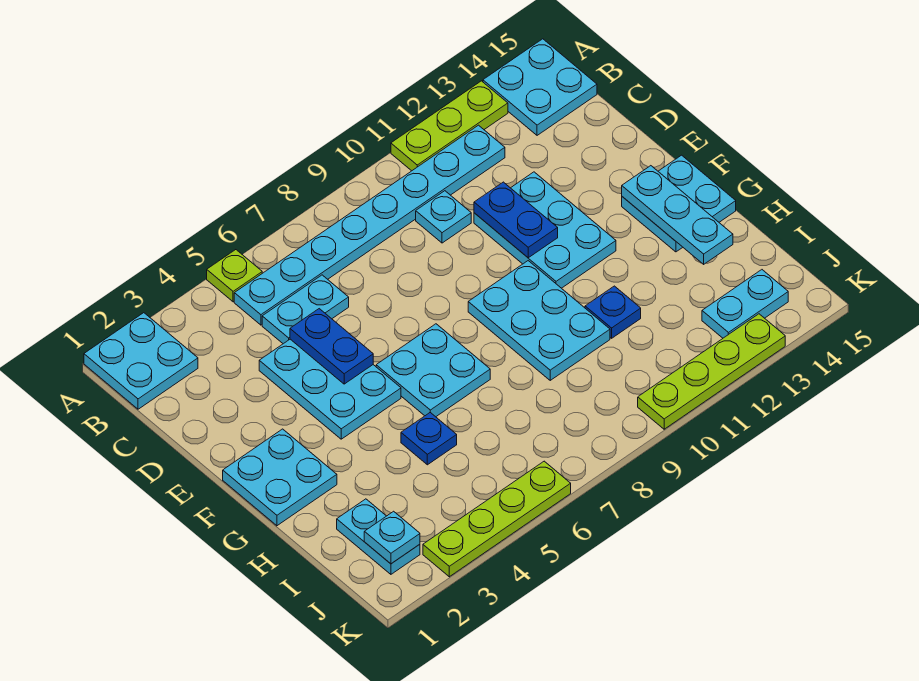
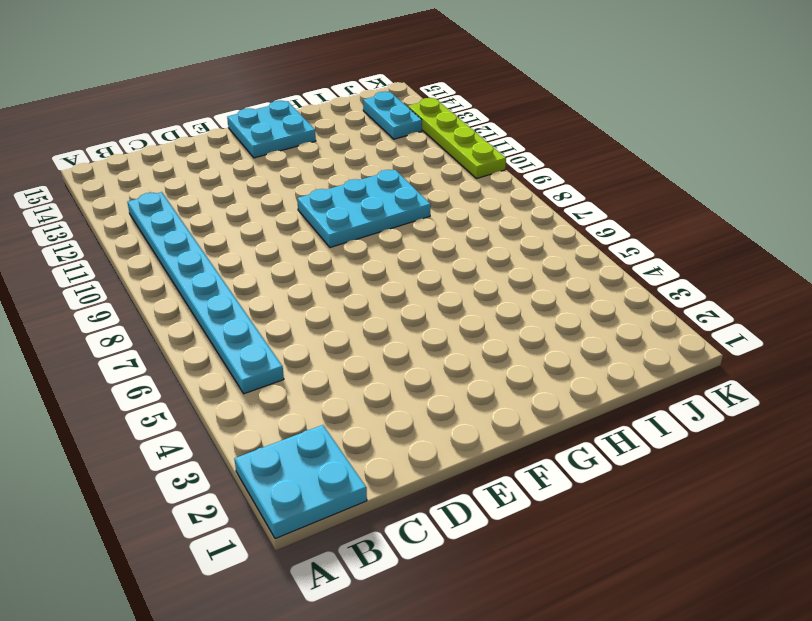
none -> lime plate A5 level 1
none -> lime plate A11:A13 level 1
none -> cyan plate A14:B15 level 1

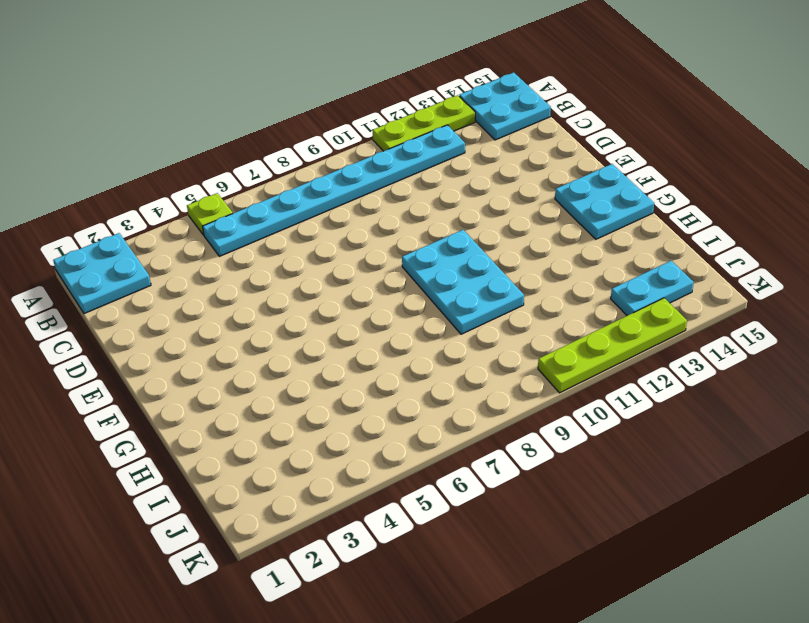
none -> cyan plate C5:C6 level 1
none -> cyan plate C10 level 1
none -> cyan plate D4:F5 level 1

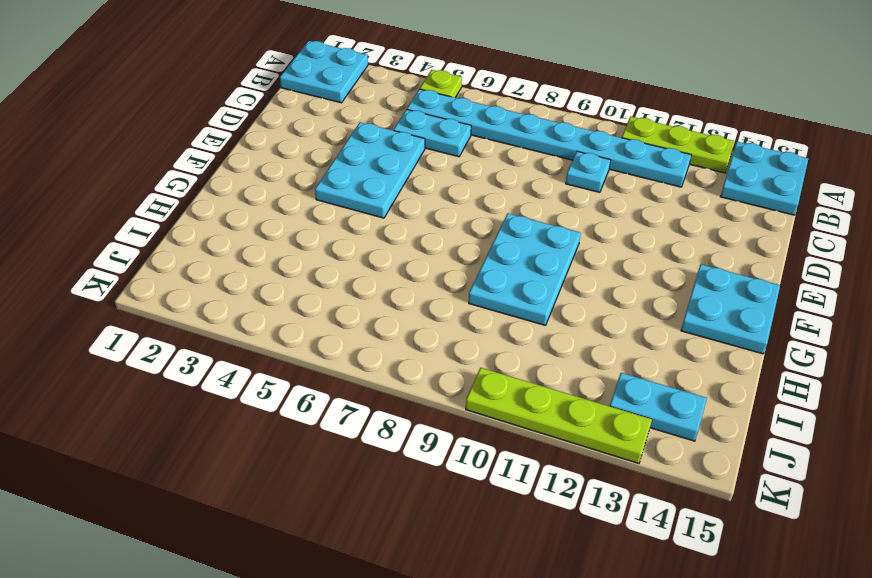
none -> cyan plate D11:F12 level 1
none -> cyan plate F1:G2 level 1
none -> cyan plate F6:G7 level 1

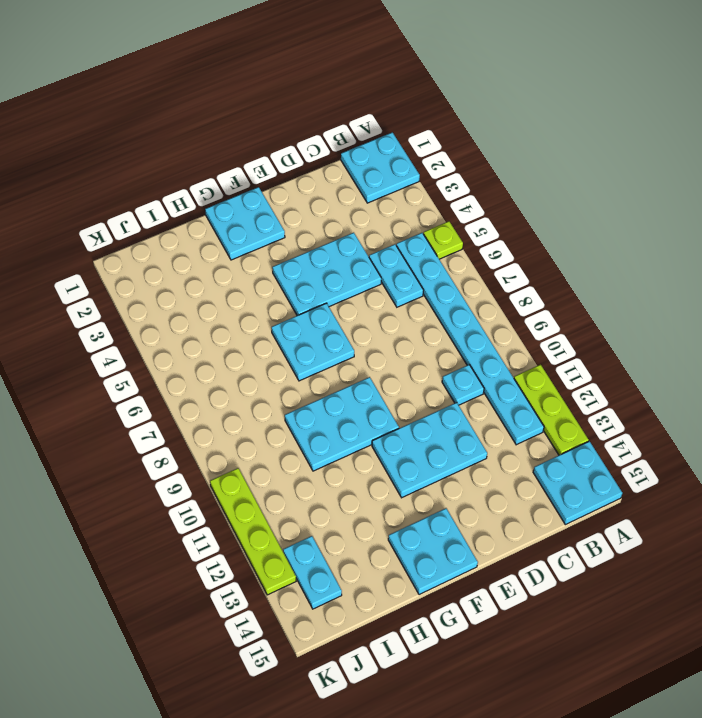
none -> blue plate H5 level 1
none -> blue plate H11 level 1
none -> cyan plate I2:J2 level 1

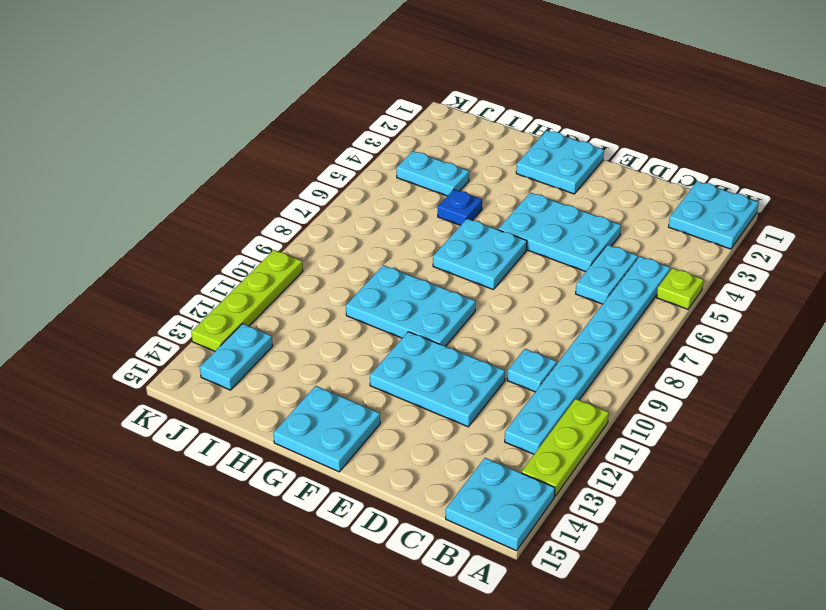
cyan plate I4:J4 level 1 -> cyan plate I2:J2 level 1
none -> blue plate H11 level 1
none -> lime plate K3:K6 level 1
none -> blue plate D5:E5 level 2

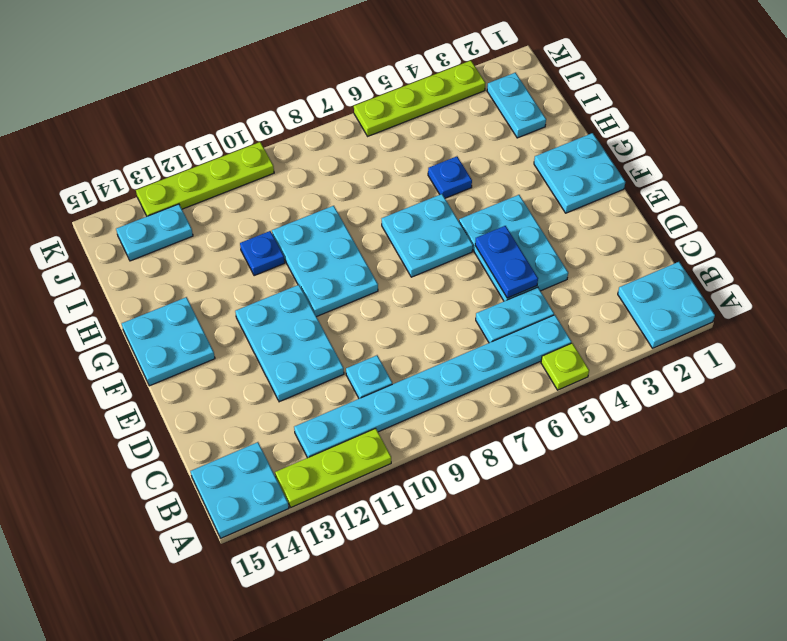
none -> blue plate D11:E11 level 2
none -> cyan plate F14:H14 level 2
none -> cyan plate J2 level 2

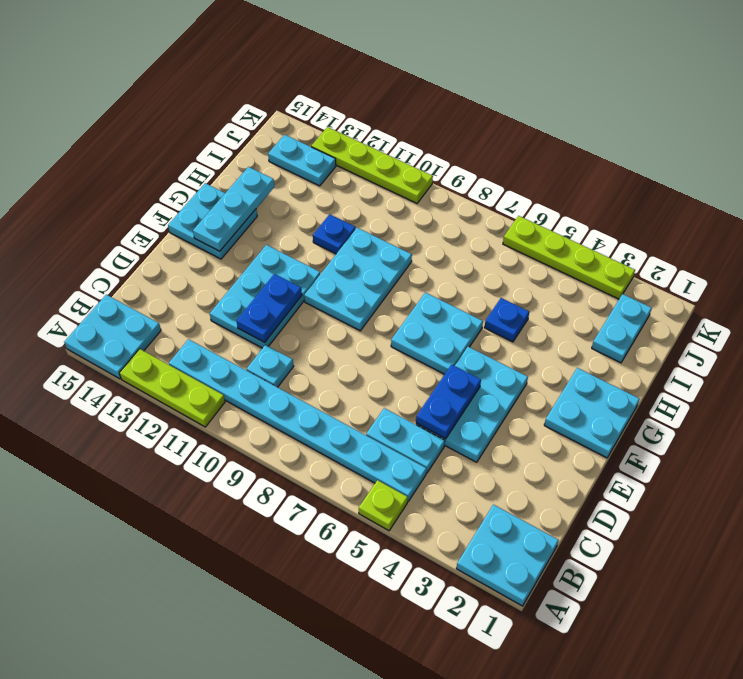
none -> cyan plate J2 level 2

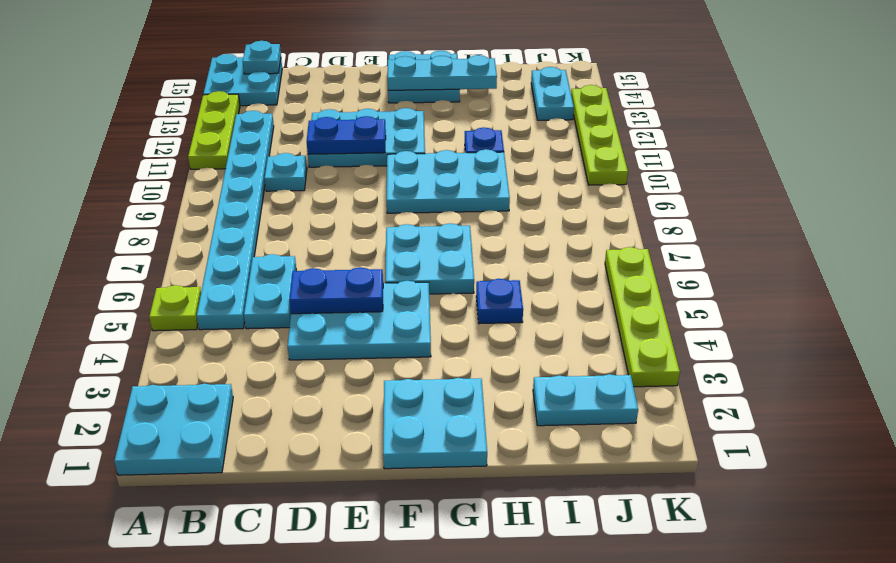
cyan plate B15 level 2 -> cyan plate J2 level 2

